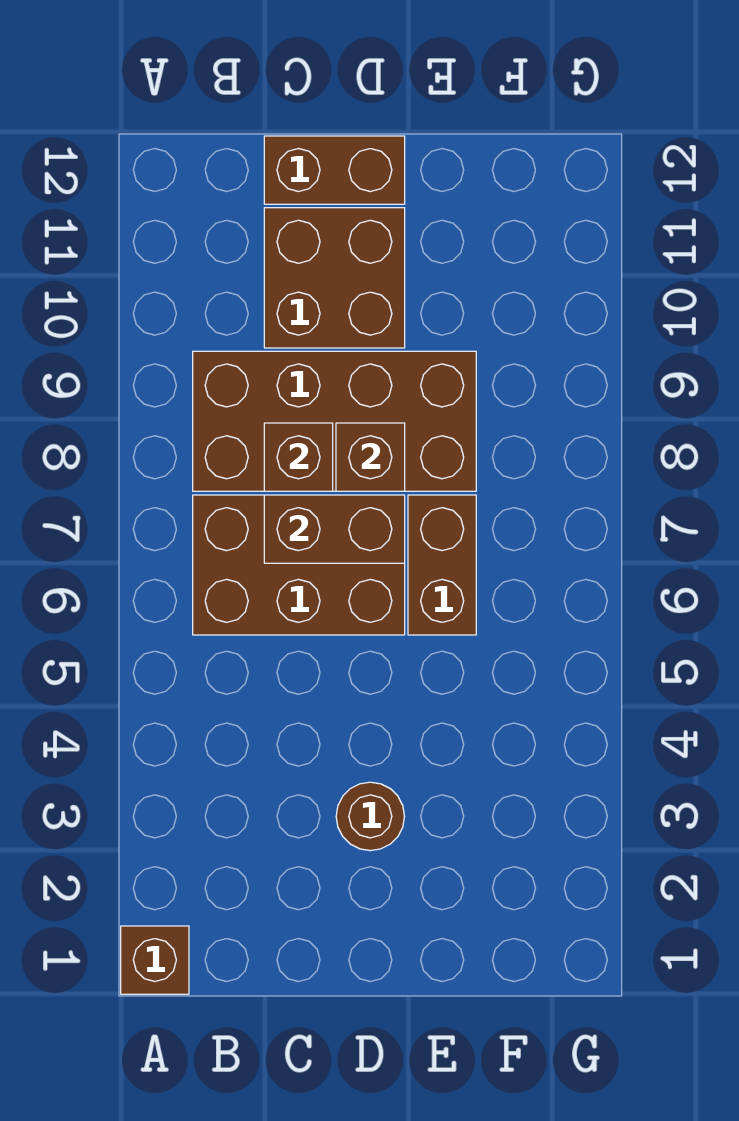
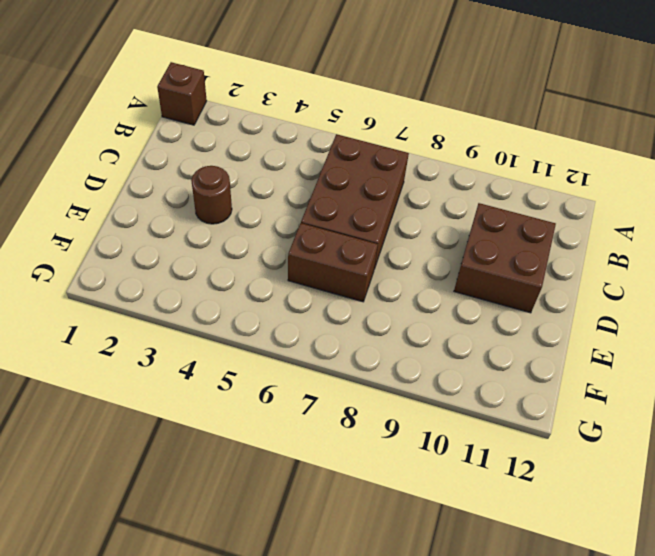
none -> brown brick B8:E9 level 1
none -> brown brick C12:D12 level 1

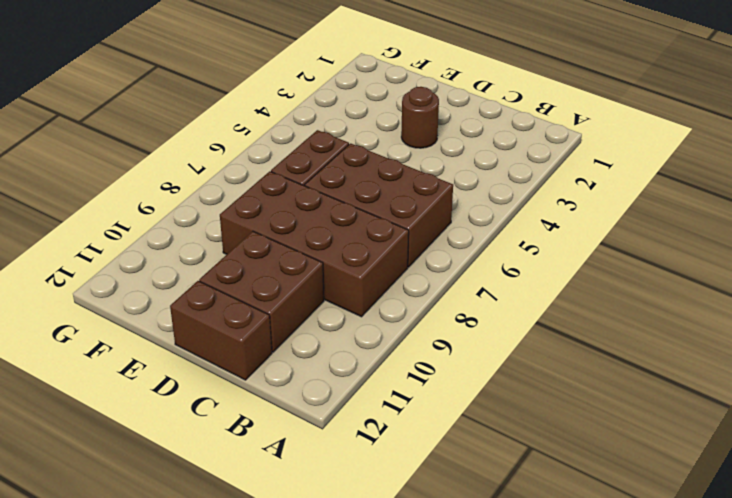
none -> brown brick A1 level 1
none -> brown brick C7:D7 level 2

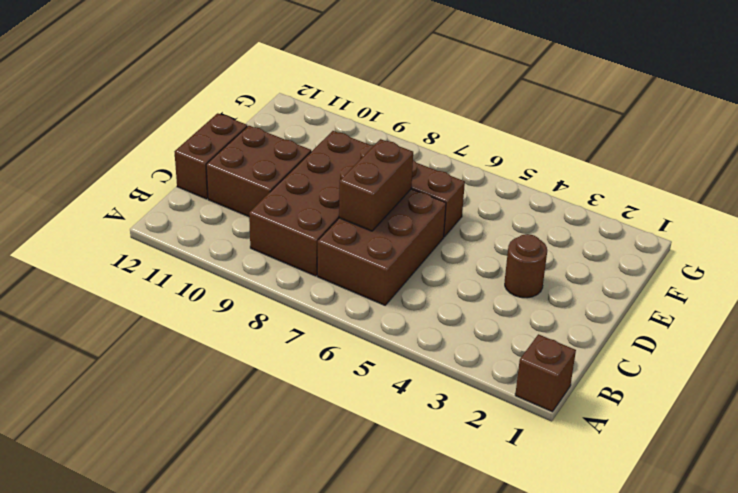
none -> brown brick C8 level 2
none -> brown brick D8 level 2

